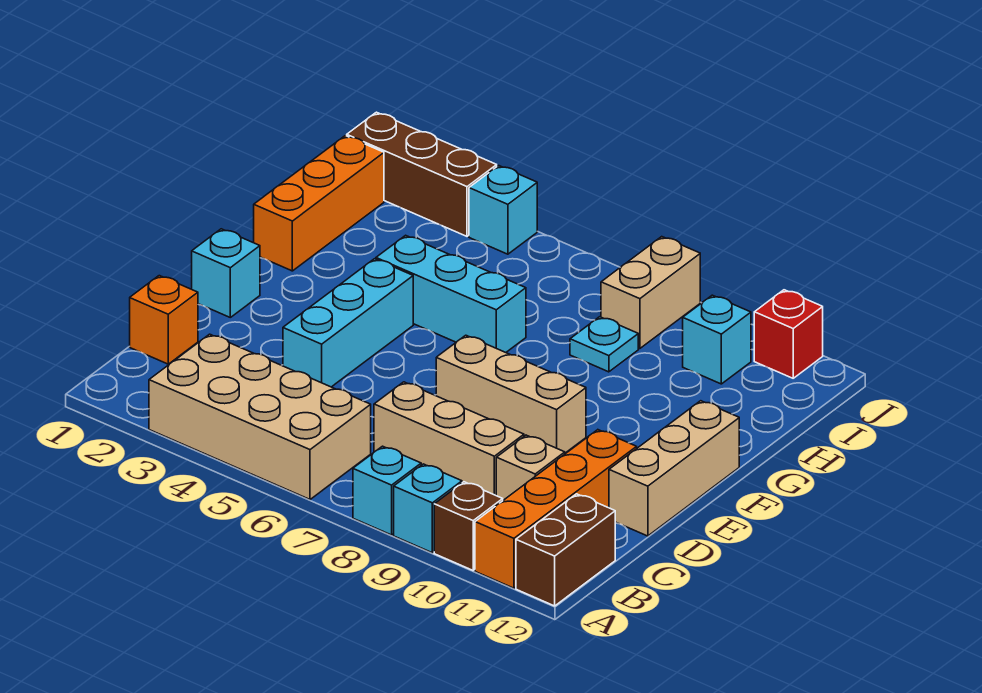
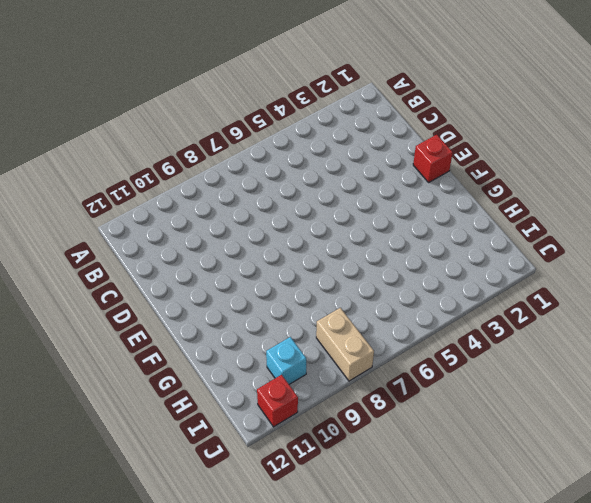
red brick E1 level 1 -> cyan brick E1 level 1
none -> tan brick A3:B6 level 1
none -> cyan brick A8 level 1
none -> cyan brick A9 level 1

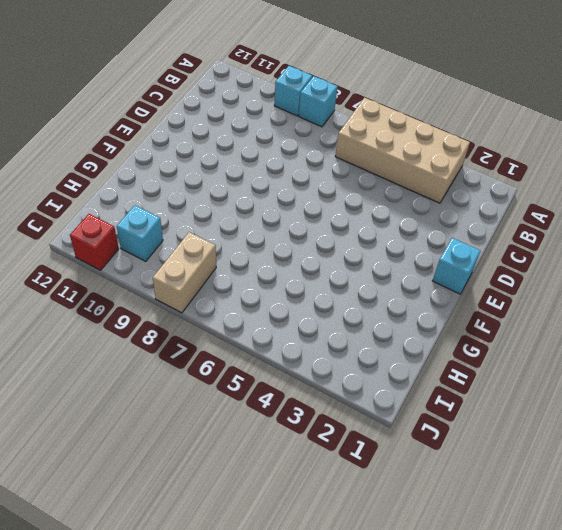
none -> brown brick A10 level 1
none -> orange brick A11:D11 level 1
none -> brown brick A12:B12 level 1

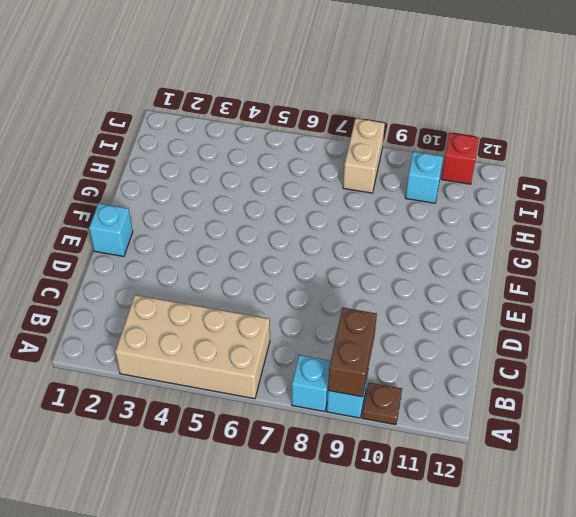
brown brick A9:B9 level 2 -> brown brick A12:B12 level 1
brown plate A10 level 1 -> brown brick A10 level 1
none -> orange brick A11:D11 level 1
none -> orange brick C1 level 1
none -> tan brick C7:C9 level 1

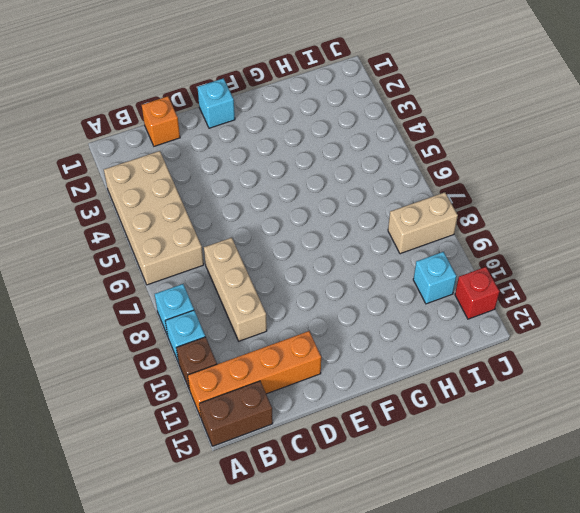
none -> tan brick C10 level 1
none -> cyan brick D4:F4 level 1
none -> tan brick D12:F12 level 1

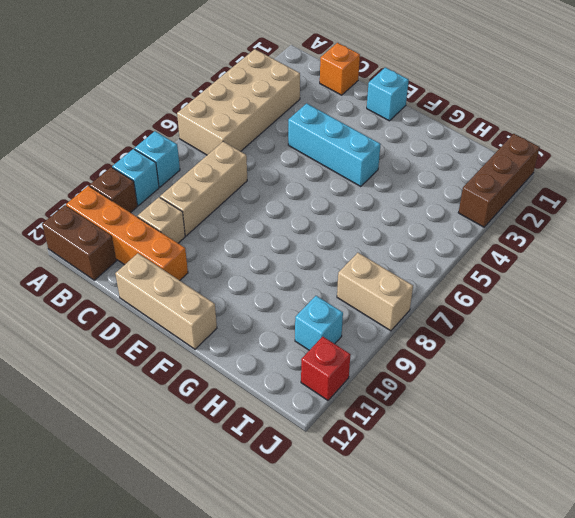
none -> tan brick E7:E9 level 1
none -> orange brick G1:I1 level 1
none -> cyan brick G4:G6 level 1

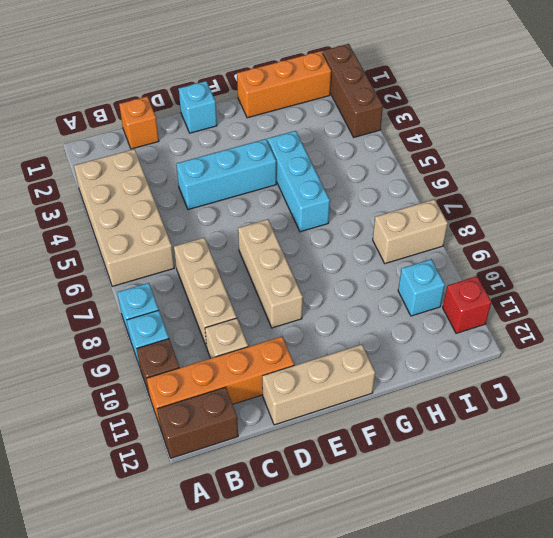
none -> cyan plate H8 level 1
none -> cyan brick J4 level 1

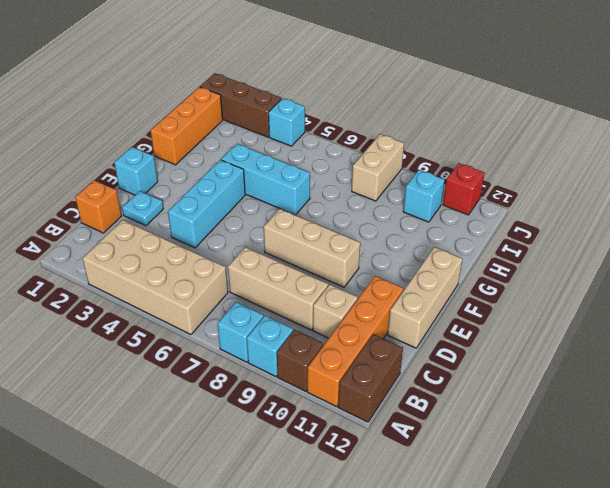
cyan plate D2 level 1 -> cyan plate H8 level 1

